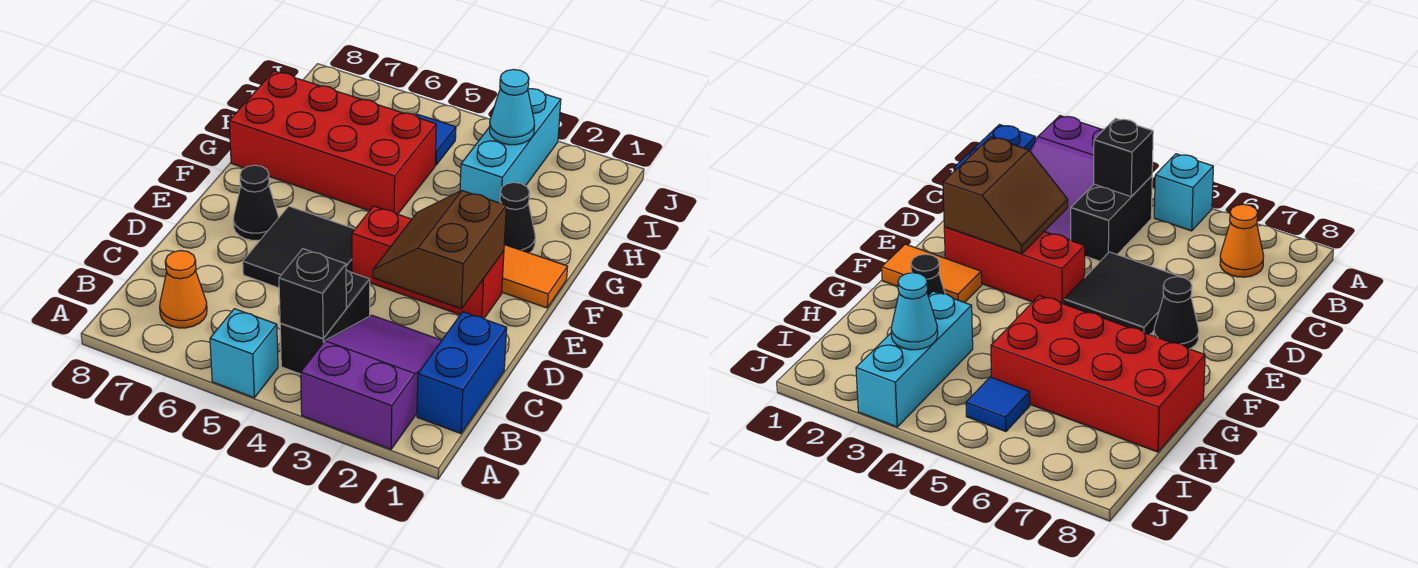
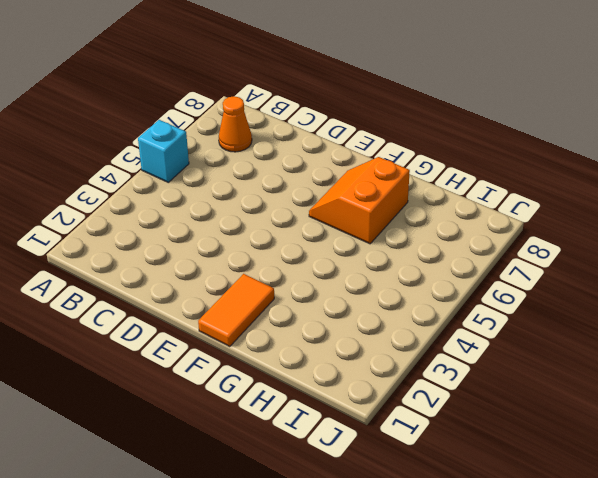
orange slope F6:G7 level 1 top G -> red brick G5:H8 level 1
none -> purple slope A2:C3 level 1 top A
none -> blue brick B1:C1 level 1
none -> black brick B4:C4 level 1

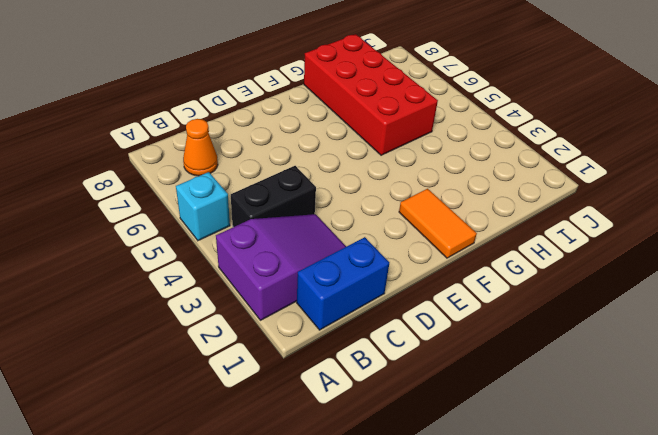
none -> black tile D5:E6 level 1
none -> red brick E2:E4 level 1
none -> black cone E7 level 1

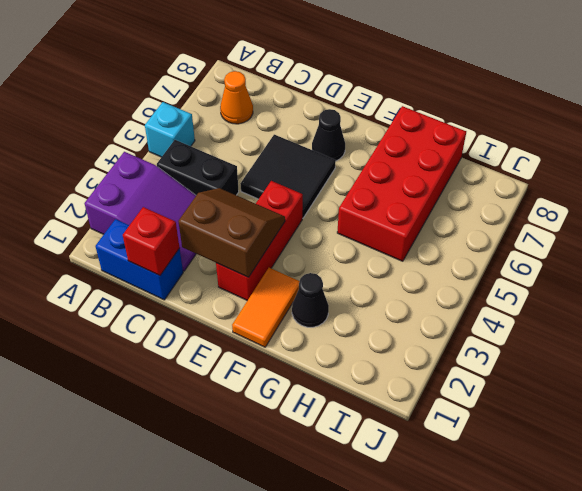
red brick C1 level 2 -> none
none -> cyan brick H3:J3 level 1
none -> blue tile I5 level 1
none -> black brick B4 level 2

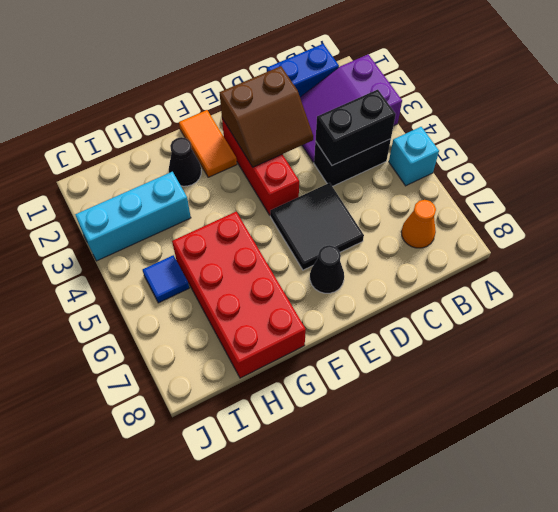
black brick B4:C4 level 2 -> black brick B4 level 2
none -> cyan cone I3 level 2

